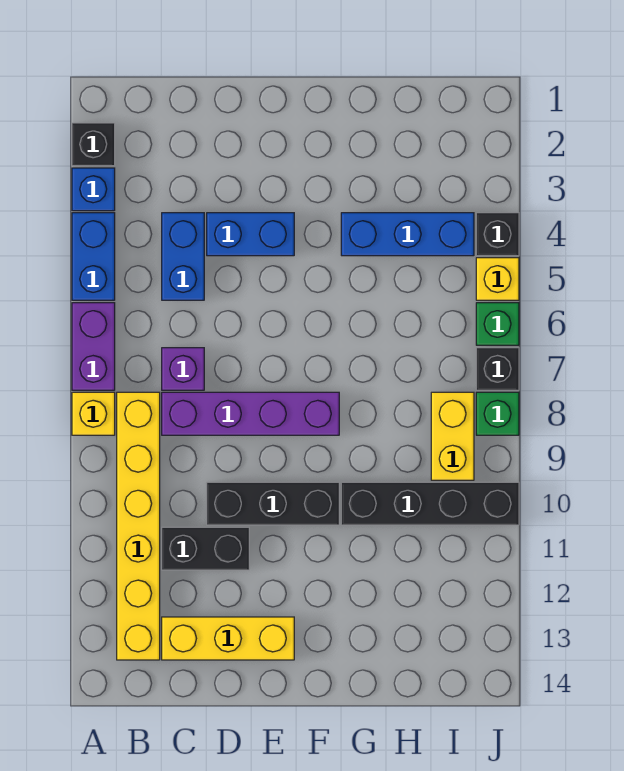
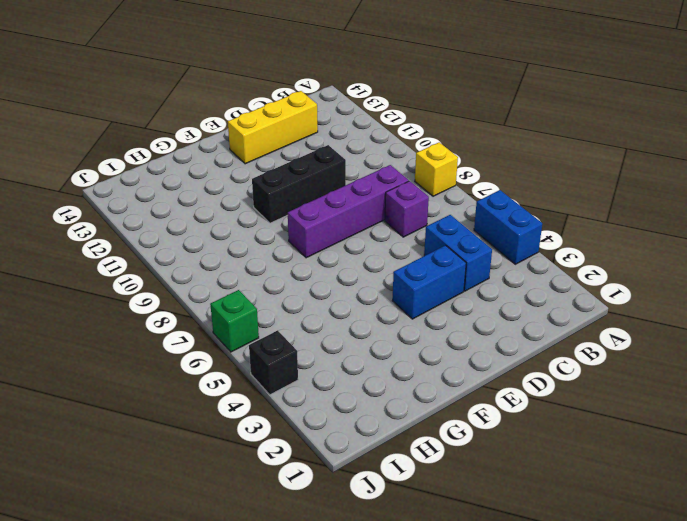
none -> black brick A2 level 1
none -> blue brick A3 level 1
none -> purple brick A6:A7 level 1

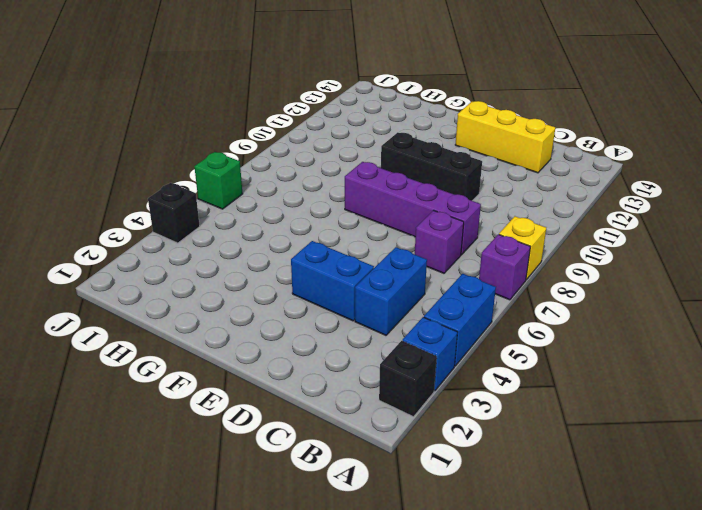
purple brick A7 level 1 -> purple brick A6:A7 level 1
none -> yellow brick B8:B13 level 1
none -> black brick C11:D11 level 1
none -> blue brick G4:I4 level 1

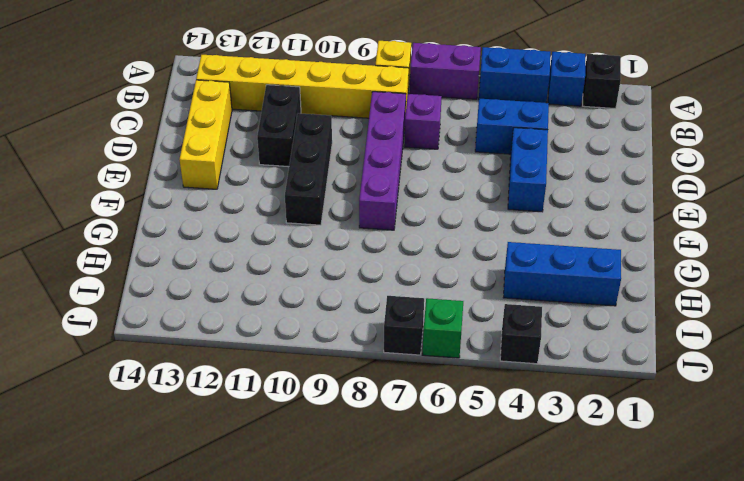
blue brick H2:H4 level 1 -> blue brick G4:I4 level 1
none -> black brick G10:J10 level 1
none -> yellow brick I8:I9 level 1
none -> yellow brick J5 level 1

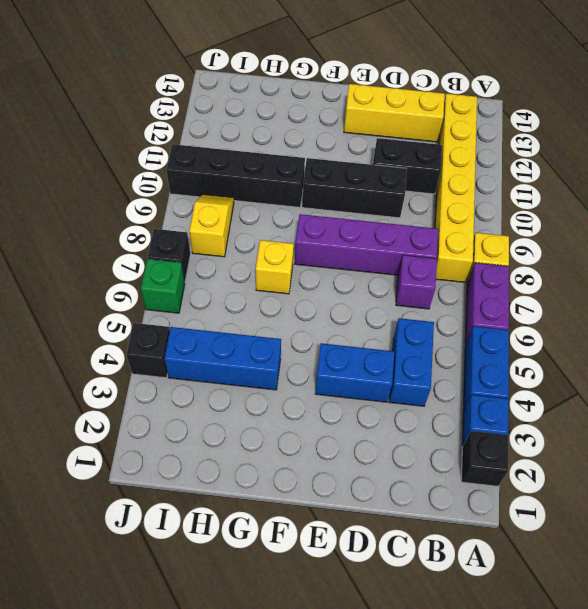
yellow brick G7 level 1 -> yellow brick J5 level 1
yellow slope I8:I9 level 1 top 8 -> yellow brick I8:I9 level 1
none -> green brick J8 level 1

